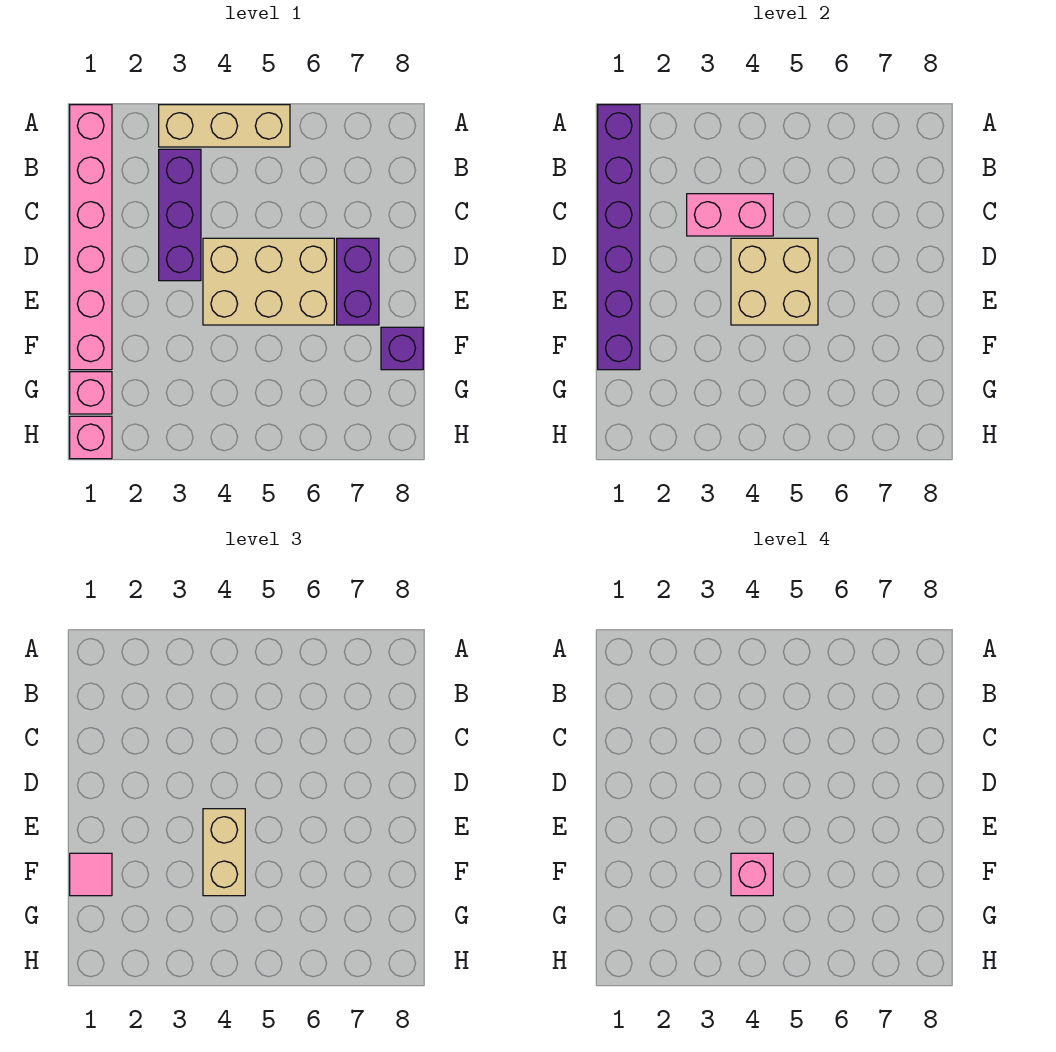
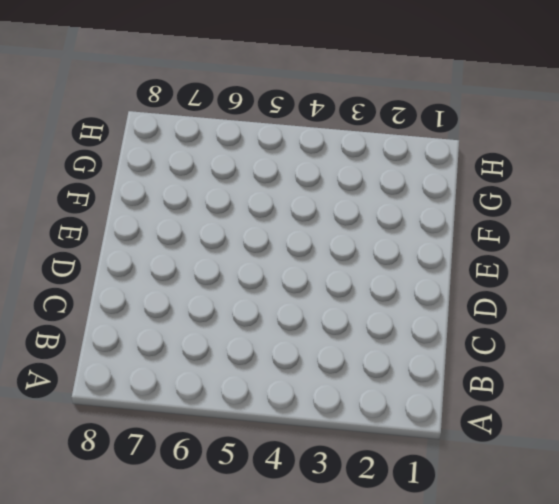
none -> pink brick A1:F1 level 1
none -> tan brick A3:A5 level 1
none -> purple brick B3:D3 level 1

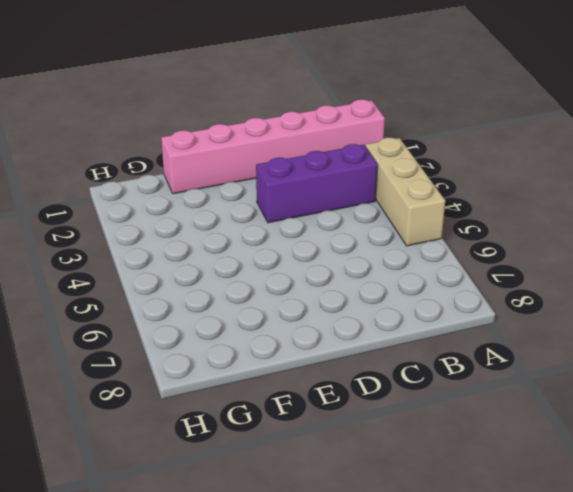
none -> tan brick D4:E6 level 1
none -> purple brick D7:E7 level 1
none -> purple brick F8 level 1

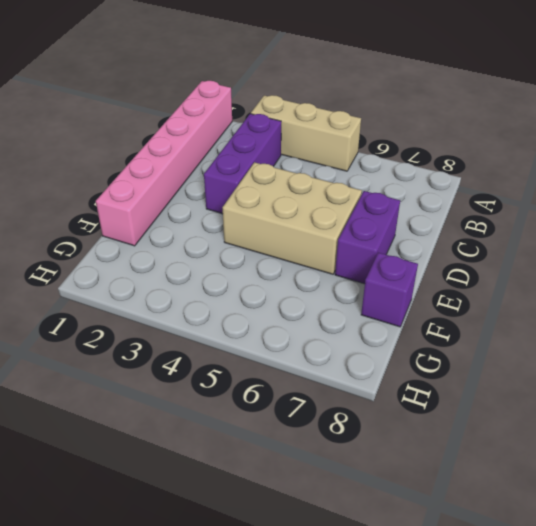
none -> pink brick G1 level 1
none -> pink brick H1 level 1
none -> purple brick A1:F1 level 2

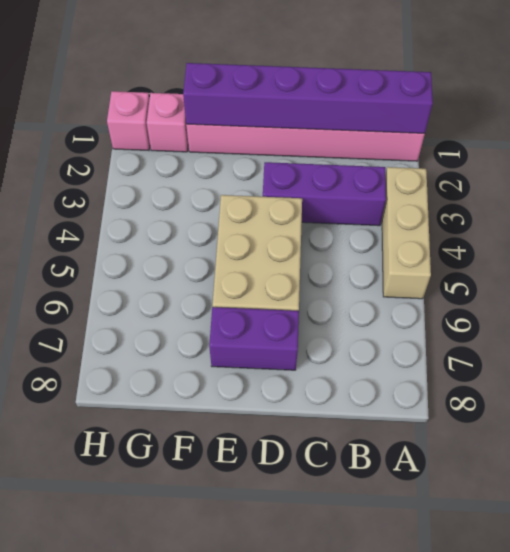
none -> purple brick F8 level 1
none -> pink brick C3:C4 level 2
none -> tan brick D4:E5 level 2

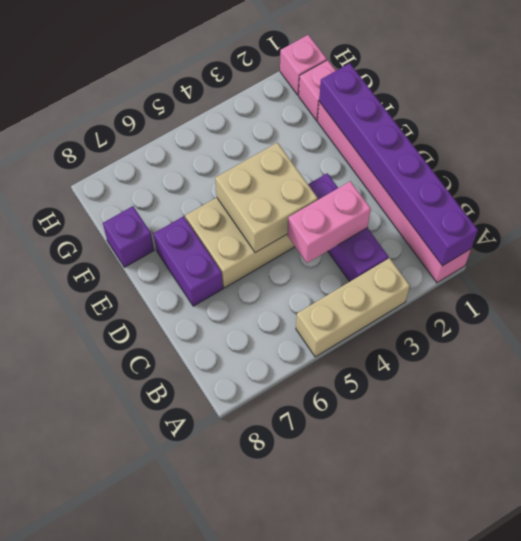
none -> tan brick E4:F4 level 3
none -> pink tile F1 level 3
none -> pink brick F4 level 4

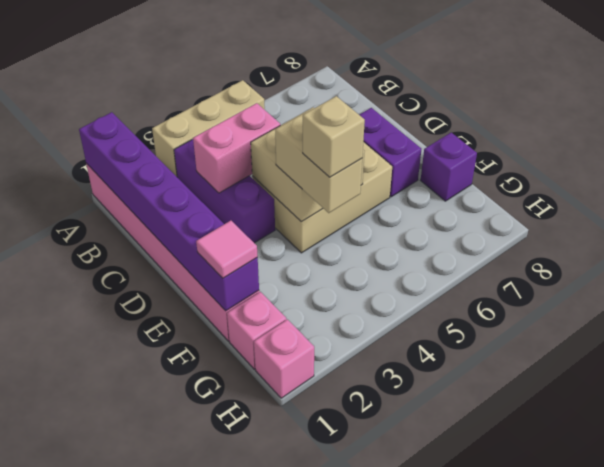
tan brick F4 level 4 -> pink brick F4 level 4

